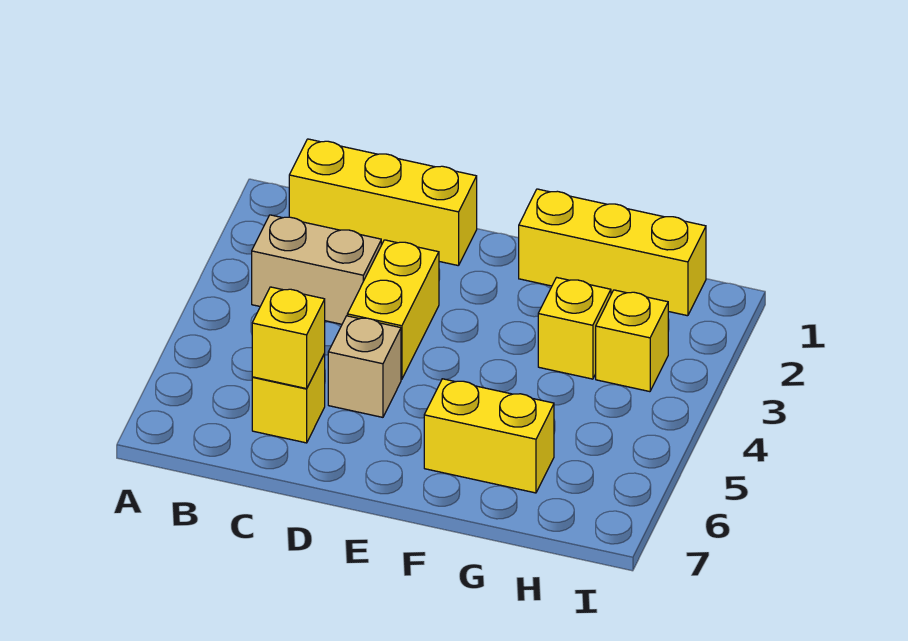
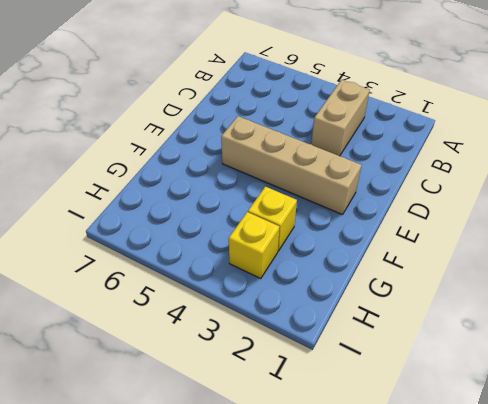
tan brick E2:E5 level 1 -> none
none -> yellow brick B1:D1 level 1
none -> yellow brick C6 level 1

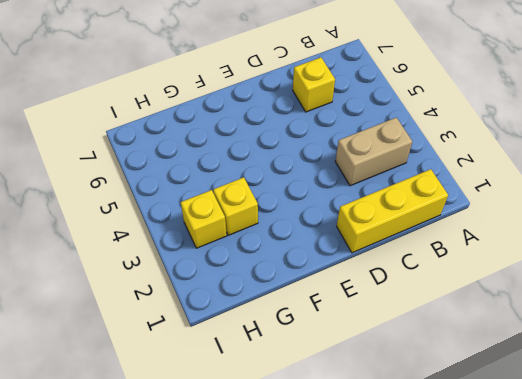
none -> yellow brick D3:D4 level 1
none -> tan brick D5 level 1

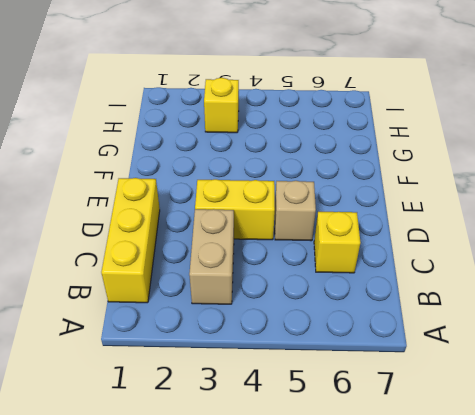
none -> yellow brick F1:H1 level 1
none -> yellow brick F6:G6 level 1

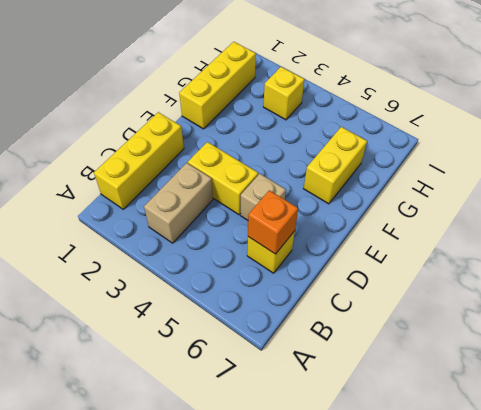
orange brick C6 level 2 -> yellow brick C6 level 2
none -> yellow brick G3 level 1

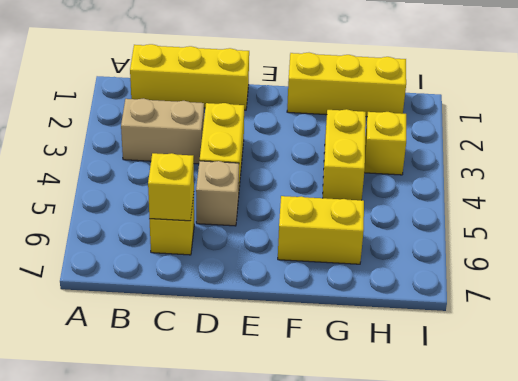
yellow brick G3:G4 level 1 -> yellow brick G3 level 1

